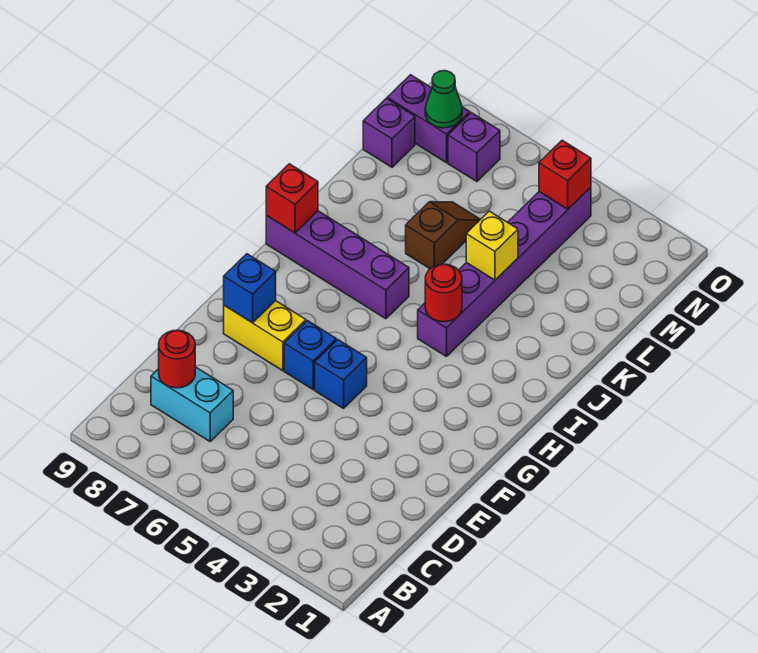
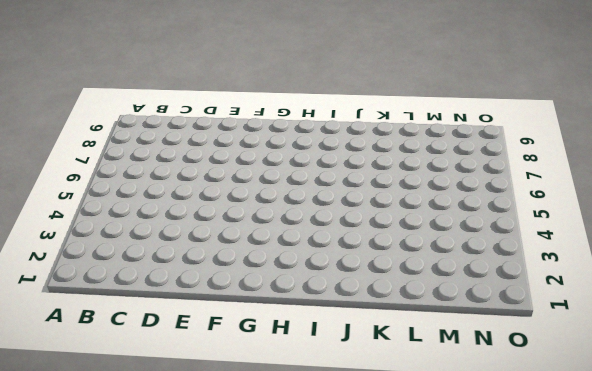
none -> cyan brick C7:C8 level 1
none -> blue brick F5 level 1
none -> blue brick F6 level 1

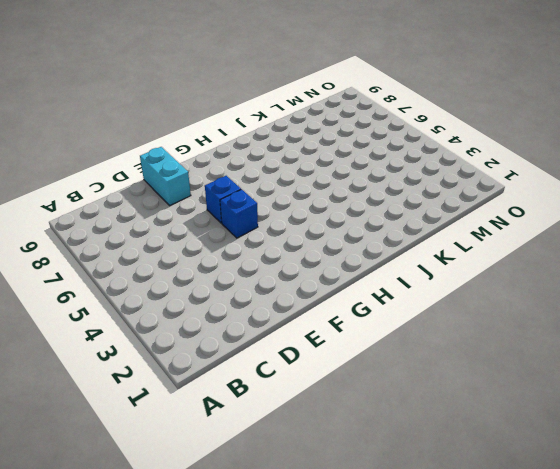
cyan brick E8:E9 level 1 -> cyan brick C7:C8 level 1
none -> yellow brick F7:F8 level 1
none -> purple brick I4:N4 level 1
none -> purple brick I6:I9 level 1

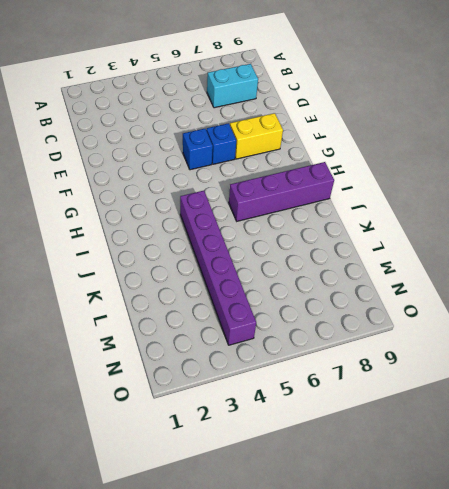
none -> brown slope K6:L6 level 1 top K
none -> purple brick M9 level 1
none -> purple brick N7 level 1

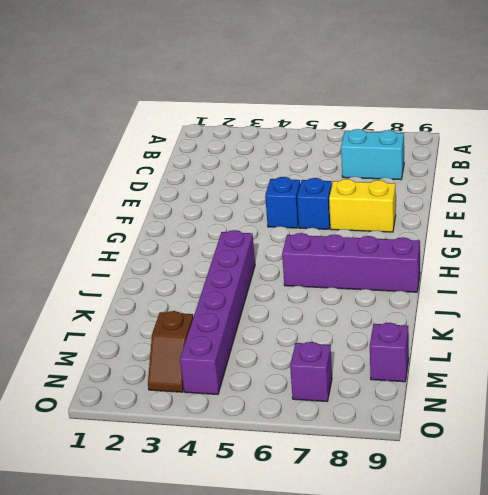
brown slope M3:N3 level 1 top M -> brown slope K6:L6 level 1 top K
none -> purple brick N8:N9 level 1
none -> red round brick C8 level 2
none -> blue brick F8 level 2

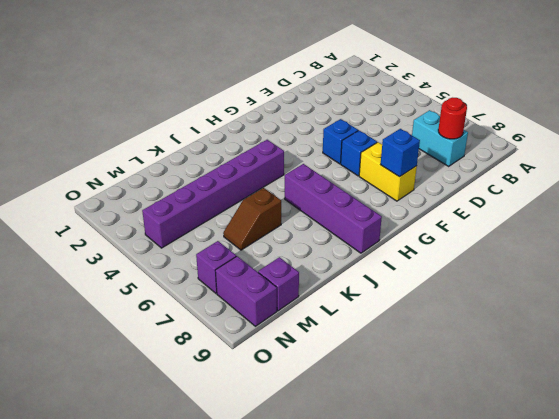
none -> red round brick I4 level 2
none -> red brick I9 level 2
none -> yellow brick K4 level 2

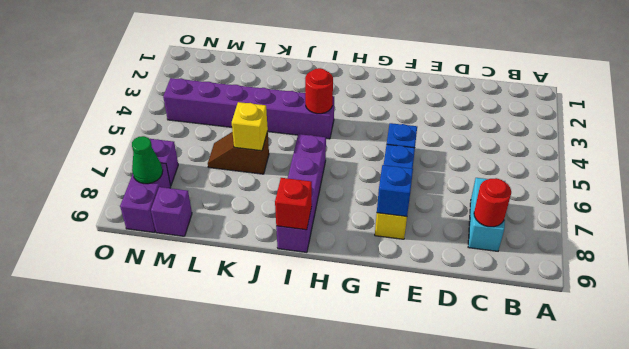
yellow brick K6 level 2 -> yellow brick K4 level 2
none -> red brick N4 level 2

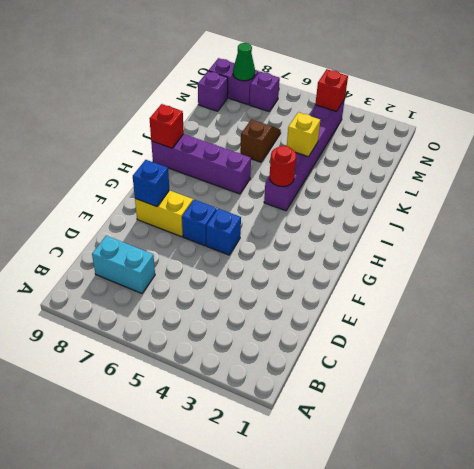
none -> red round brick C8 level 2

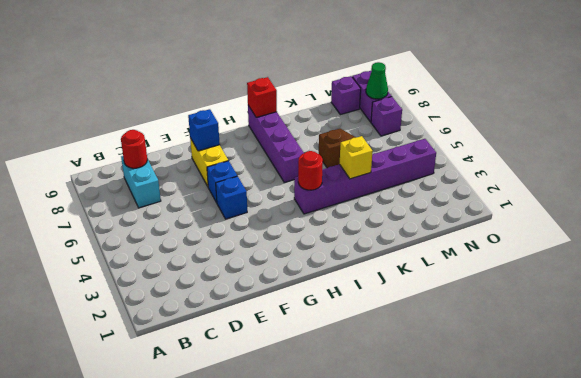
none -> red brick N4 level 2

